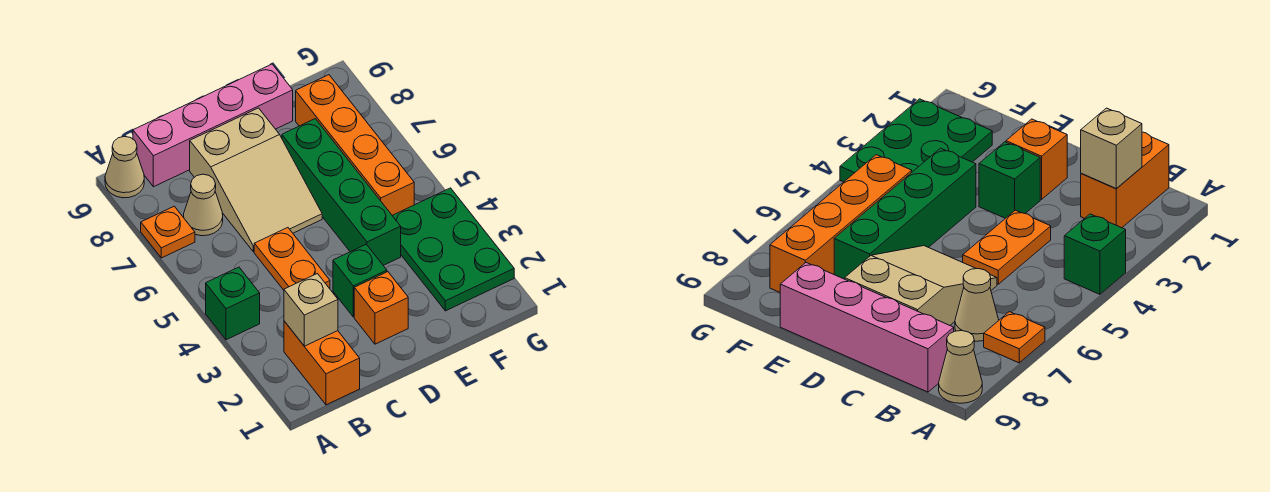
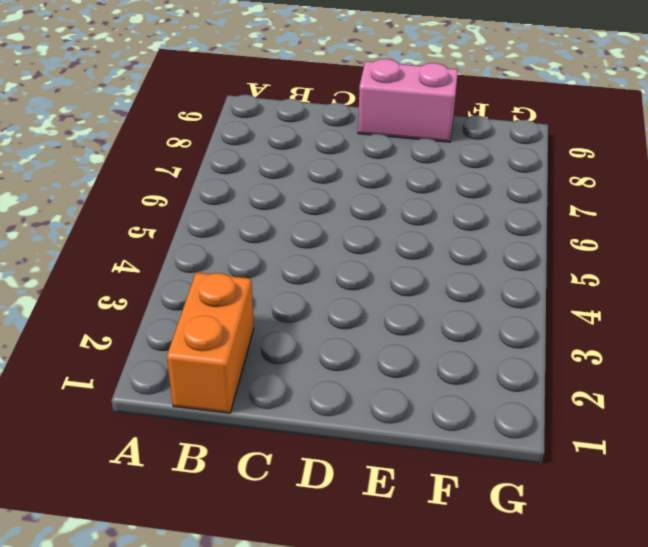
pink brick D9:E9 level 1 -> pink brick B9:E9 level 1
none -> green brick A4 level 1
none -> orange plate A7 level 1
none -> tan cone A9 level 1

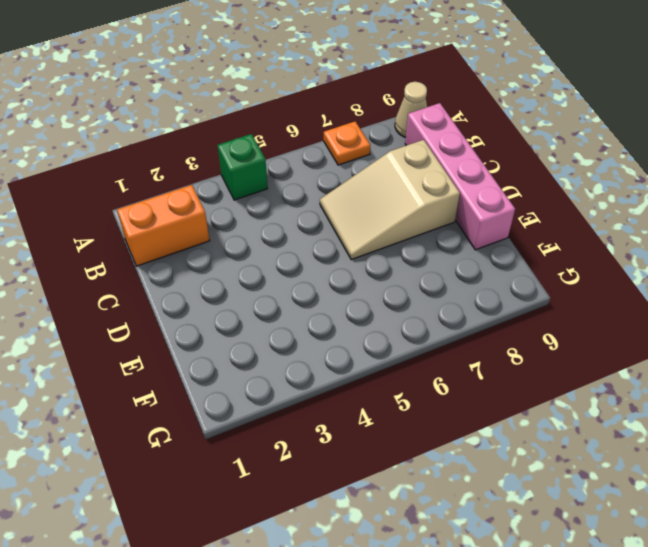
none -> tan cone B7 level 1
none -> orange plate C4:C5 level 1
none -> orange brick D2 level 1

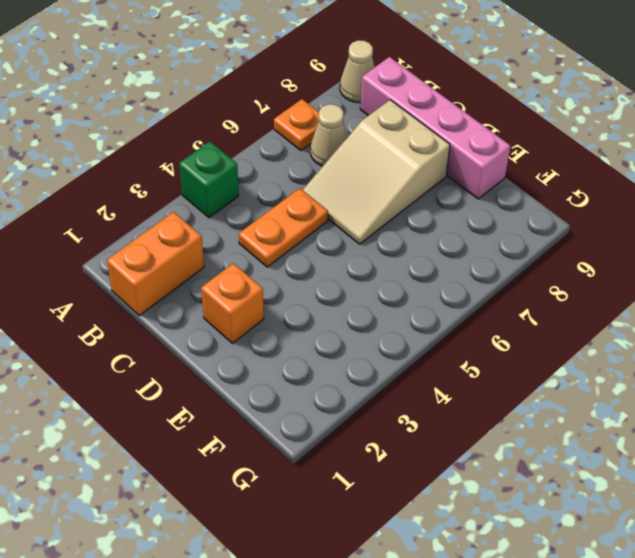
none -> green brick D3 level 1
none -> green brick E4:E7 level 1
none -> green plate F2:G4 level 1

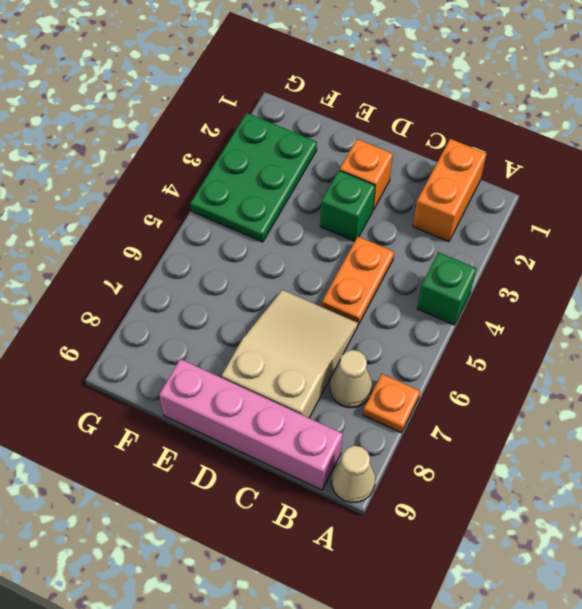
none -> green brick E4:E7 level 1
none -> orange brick F5:F8 level 1
none -> tan brick B2 level 2

